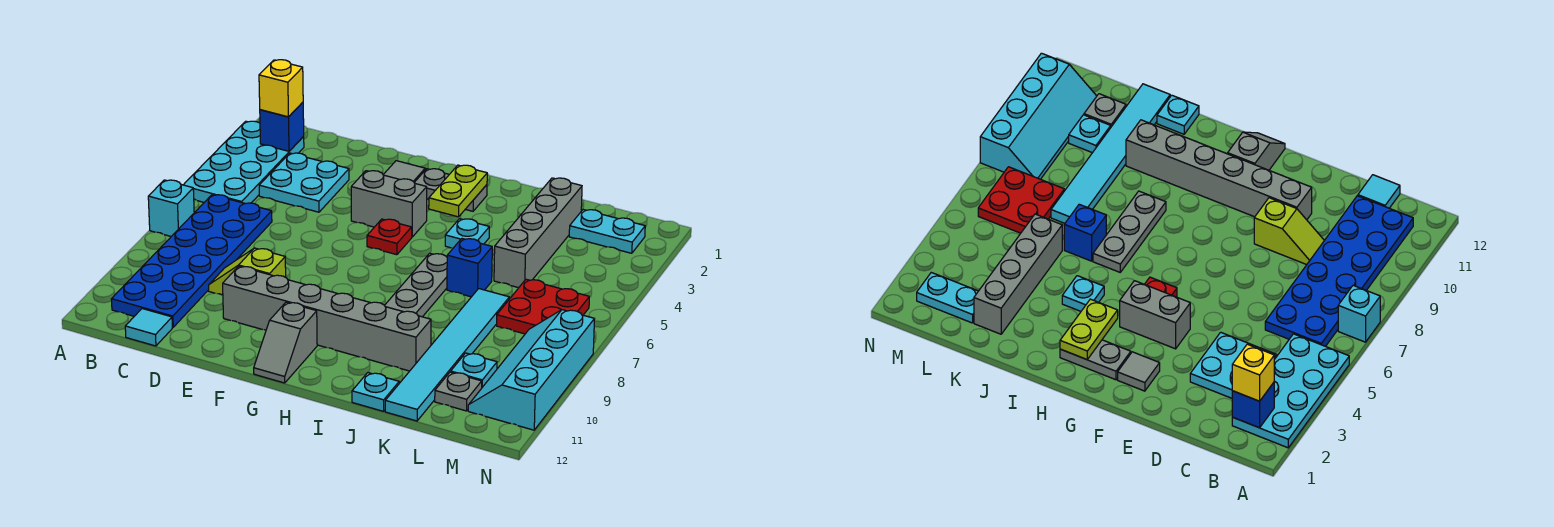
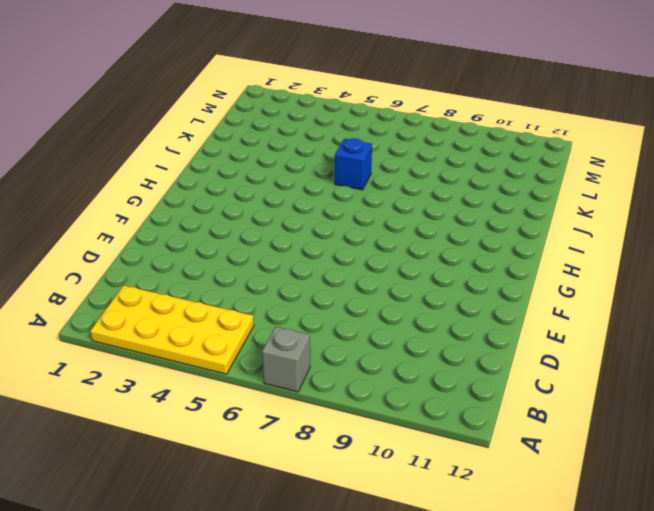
yellow plate A2:B5 level 1 -> cyan plate A2:B5 level 1
grey brick A7 level 1 -> cyan brick A7 level 1
none -> blue plate B6:C11 level 1
none -> cyan plate C3:D4 level 1
none -> cyan tile C12 level 1

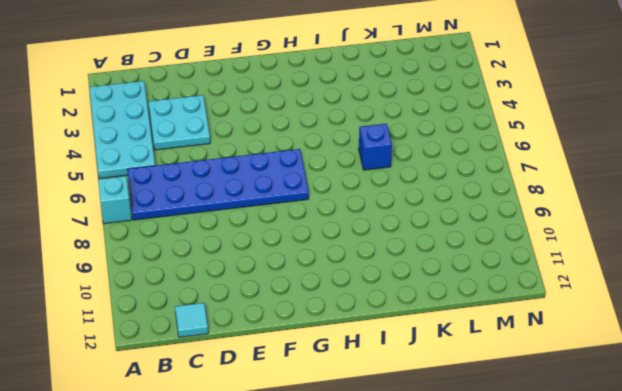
blue plate B6:G7 level 1 -> blue plate B6:C11 level 1
none -> lime slope D9:E9 level 1 top E
none -> grey brick E10:J10 level 1
none -> grey tile F2 level 1

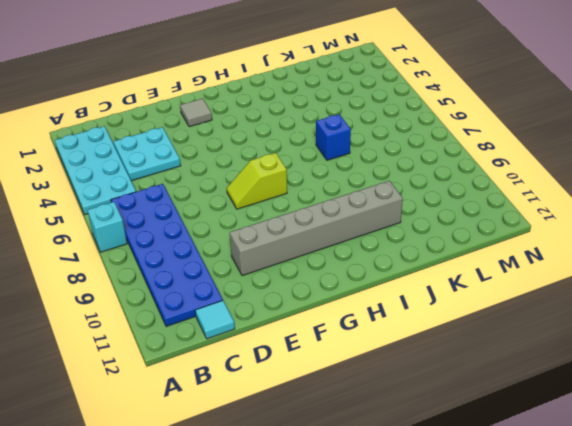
lime slope F7:G7 level 1 top G -> lime slope D9:E9 level 1 top E
none -> grey brick F4:G4 level 1
none -> grey plate G2:H2 level 1
none -> red plate G5 level 1

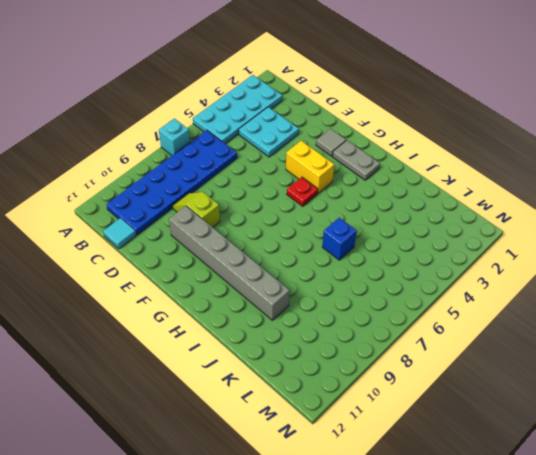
yellow brick F4:G4 level 1 -> grey brick F4:G4 level 1
none -> grey slope G11:G12 level 1 top 11
none -> cyan plate I4 level 1
none -> grey plate I6:I8 level 1

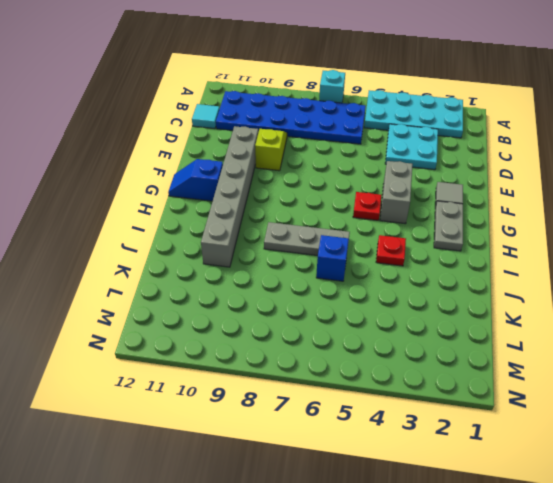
blue slope G11:G12 level 1 top 11 -> grey slope G11:G12 level 1 top 11
red plate I4 level 1 -> cyan plate I4 level 1
none -> cyan plate J12 level 1
none -> grey brick K2:K5 level 1
none -> cyan tile K7:K12 level 1

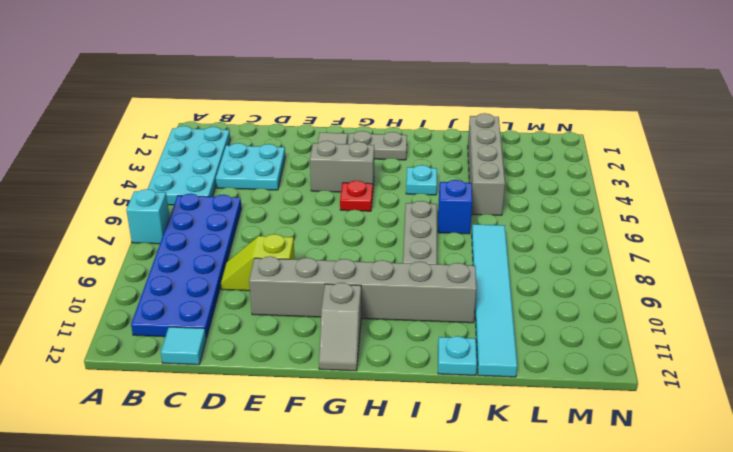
none -> cyan plate L2:M2 level 1
none -> red plate L6:M7 level 1
none -> cyan plate L10 level 1

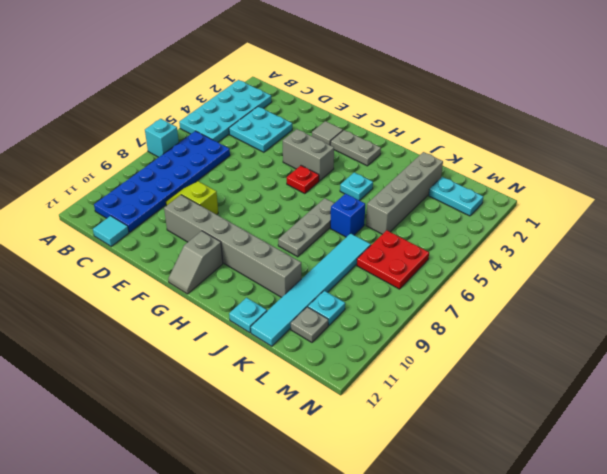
none -> cyan slope M8:N11 level 1 top N
none -> blue brick B2 level 2
none -> lime plate H2:H3 level 2

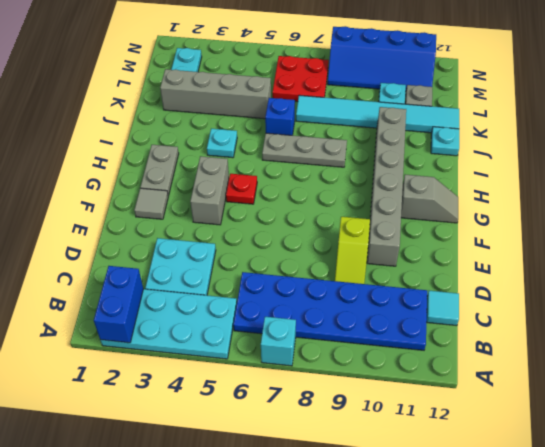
blue brick A2:B2 level 2 -> blue brick B2 level 2
blue slope M8:N11 level 1 top N -> cyan slope M8:N11 level 1 top N
none -> lime plate H2:H3 level 2
none -> yellow brick B2 level 3

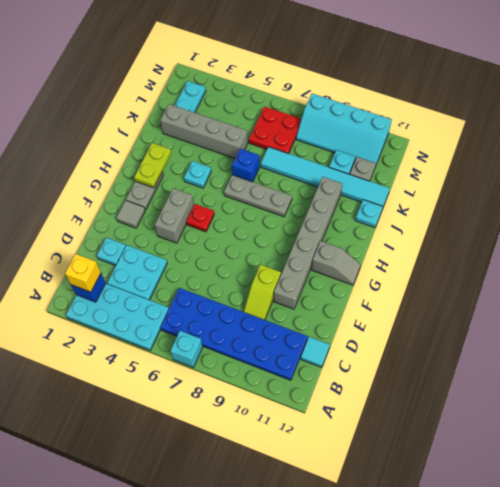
cyan plate D2 level 1 -> none
lime plate H2:I2 level 2 -> lime plate H2:H3 level 2

